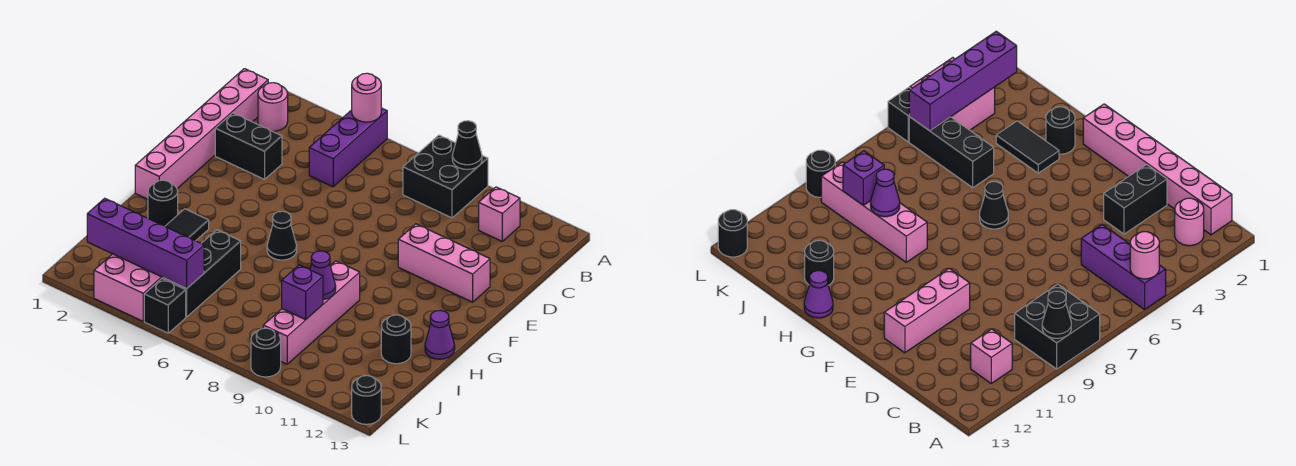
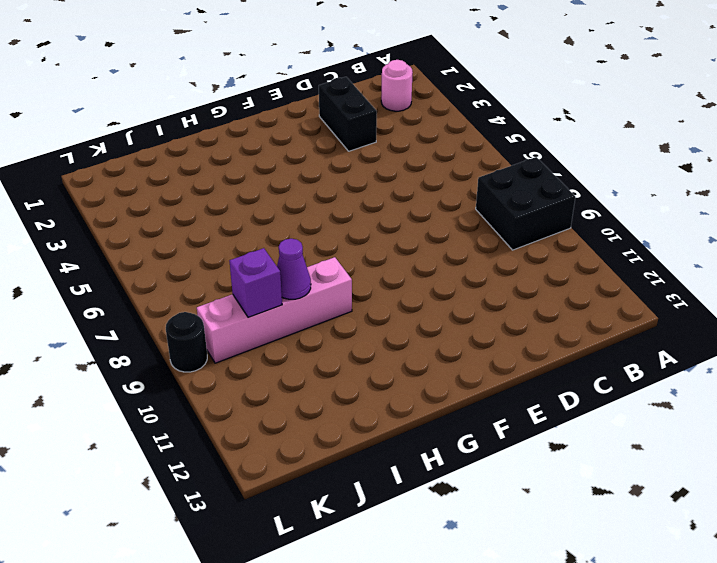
none -> purple brick A5:C5 level 1
none -> pink brick B1:G1 level 1
none -> pink brick B11 level 1

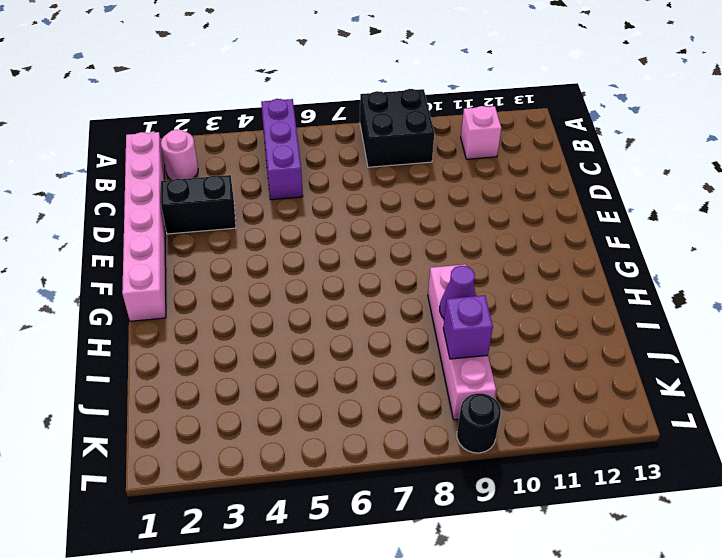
none -> pink brick E10:E12 level 1
none -> black cone G6 level 1
none -> black round brick H2 level 1

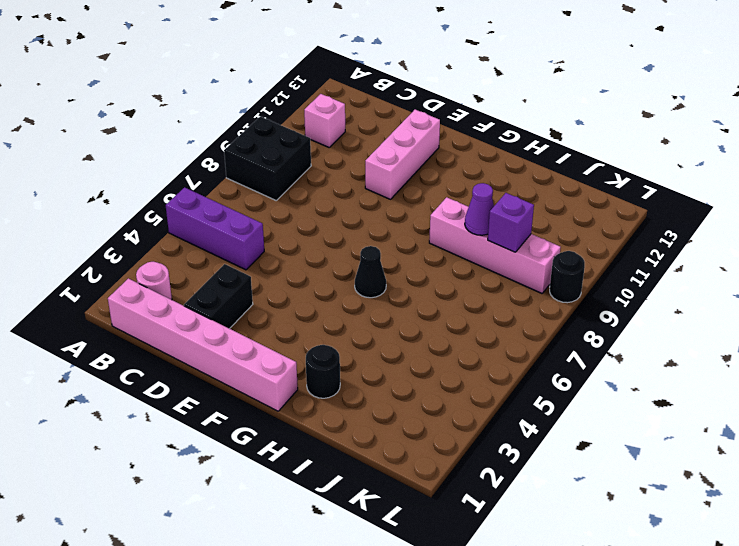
none -> black tile H3:I3 level 1
none -> purple cone H13 level 1
none -> black brick I5:K5 level 1

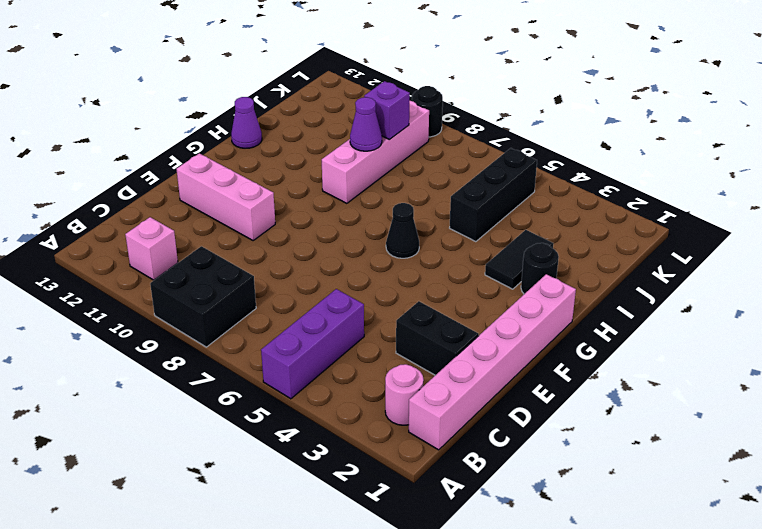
none -> black round brick I12 level 1
none -> pink brick K3:L4 level 1
none -> black brick L5 level 1

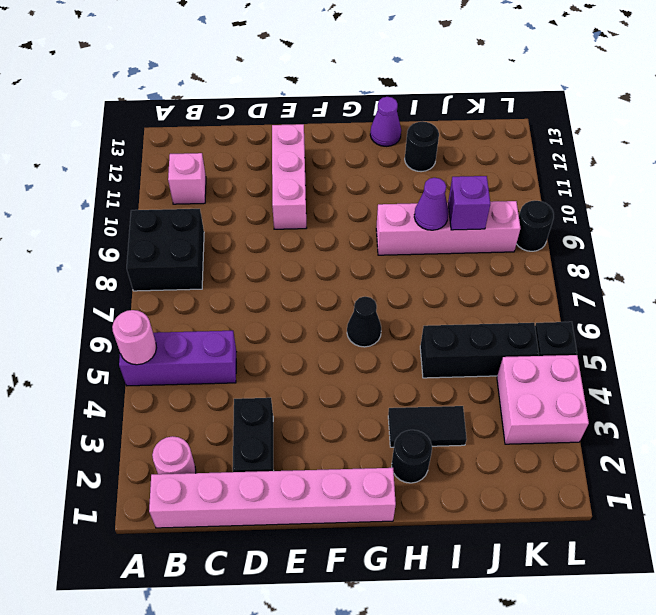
none -> black round brick L13 level 1
none -> black cone A9 level 2
none -> purple brick K2:K5 level 2

